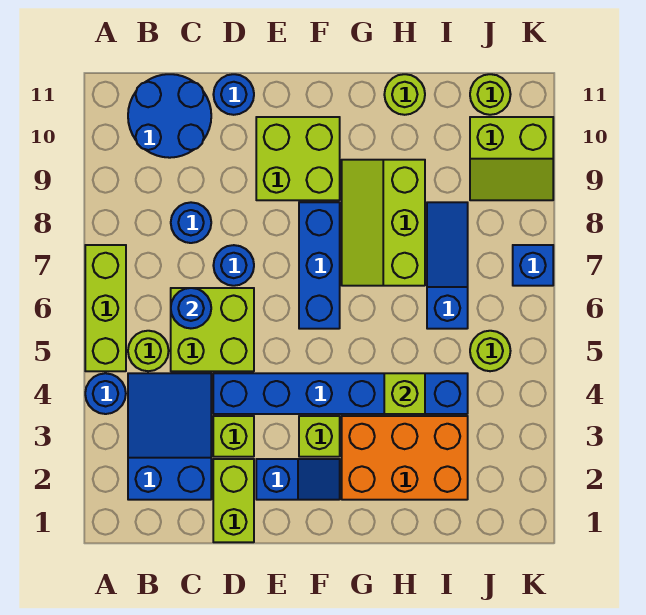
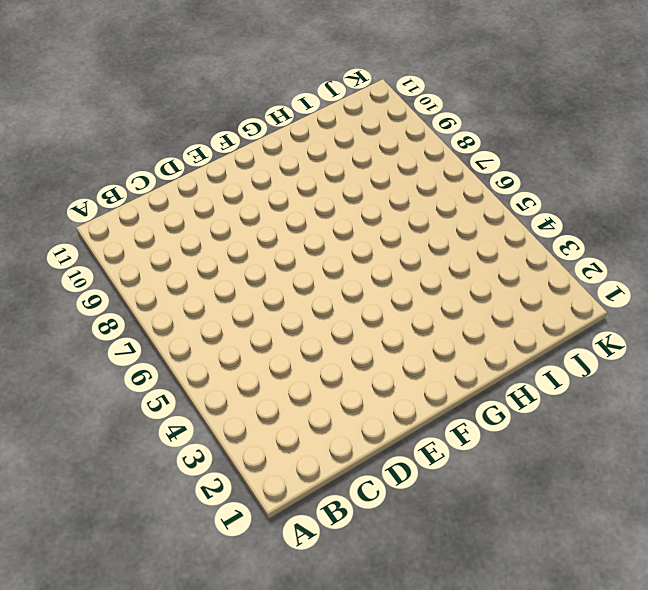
none -> blue round brick A4 level 1
none -> lime brick A5:A7 level 1
none -> blue slope B2:C4 level 1 top 2

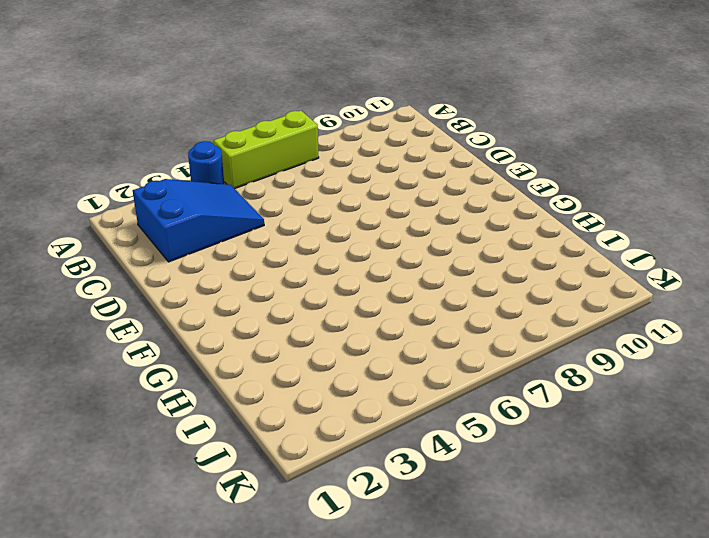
none -> lime round brick B5 level 1
none -> blue round brick B10:C11 level 1
none -> lime brick C5:D6 level 1

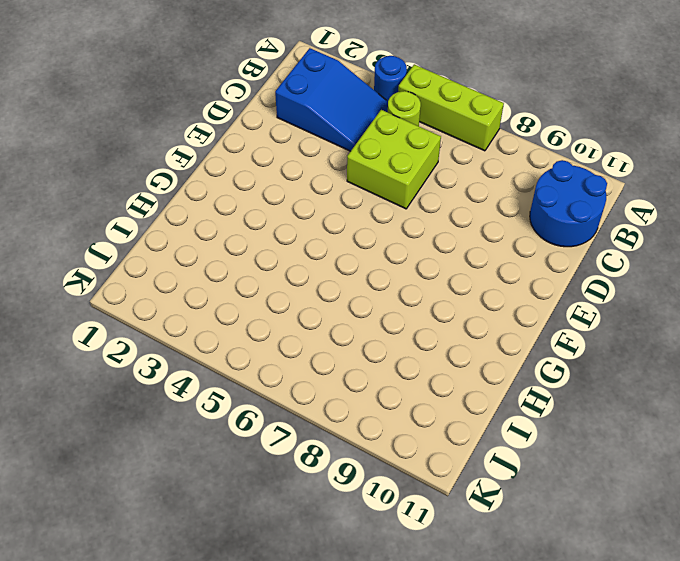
none -> blue round brick C8 level 1
none -> lime brick D1:D2 level 1
none -> lime brick D3 level 1

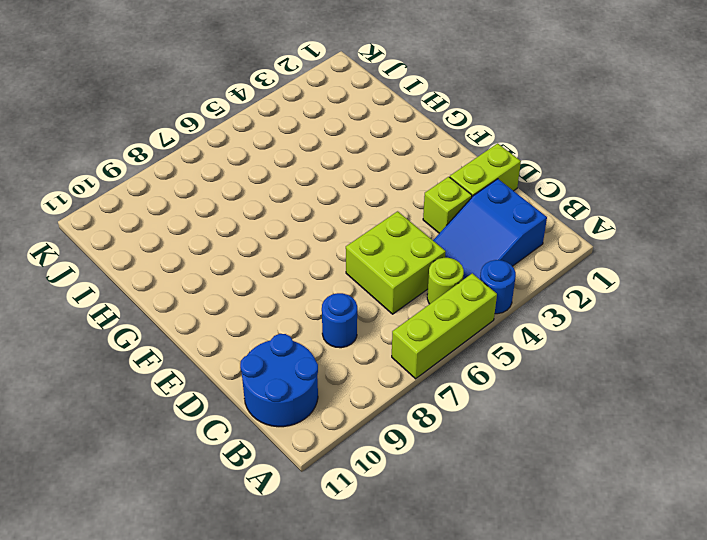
none -> blue brick D4:I4 level 1
none -> blue round brick D7 level 1
none -> blue round brick D11 level 1

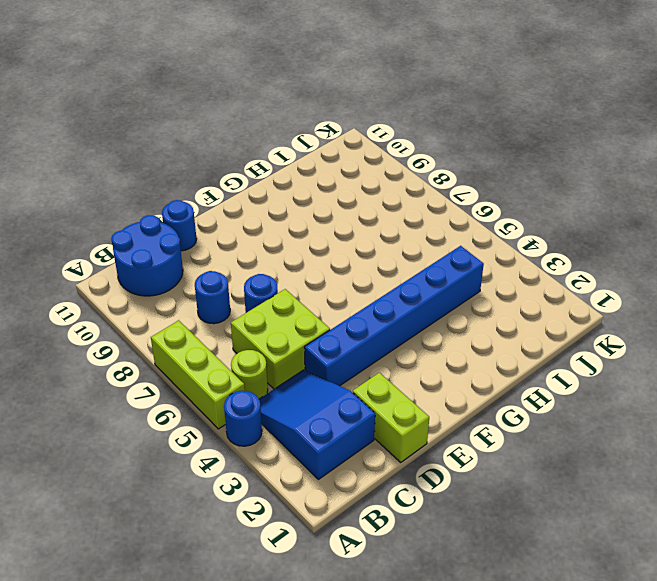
none -> lime brick D3 level 1
none -> blue slope E2:F2 level 1 top E
none -> lime brick E9:F10 level 1

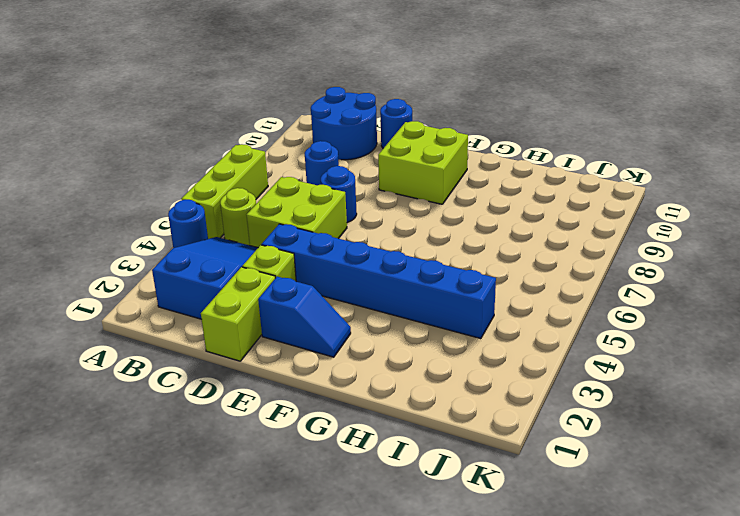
none -> lime brick F3 level 1
none -> blue brick F6:F8 level 1
none -> orange brick G2:I3 level 1

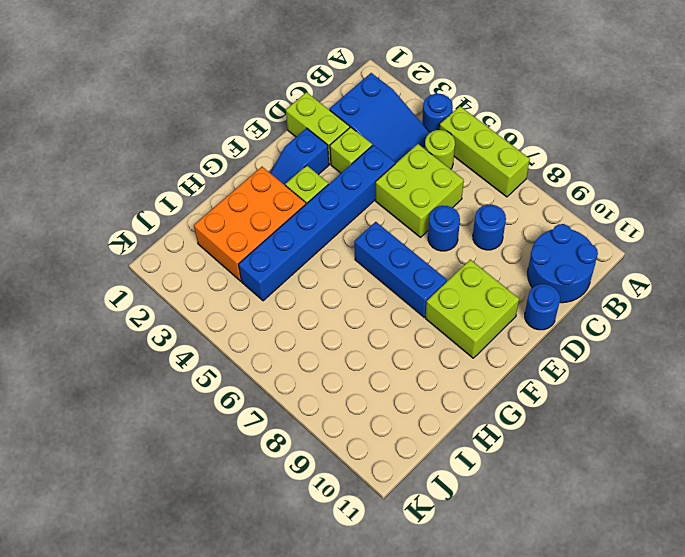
none -> lime slope G7:H9 level 1 top H
none -> lime round brick H11 level 1
none -> blue slope I6:I8 level 1 top 6

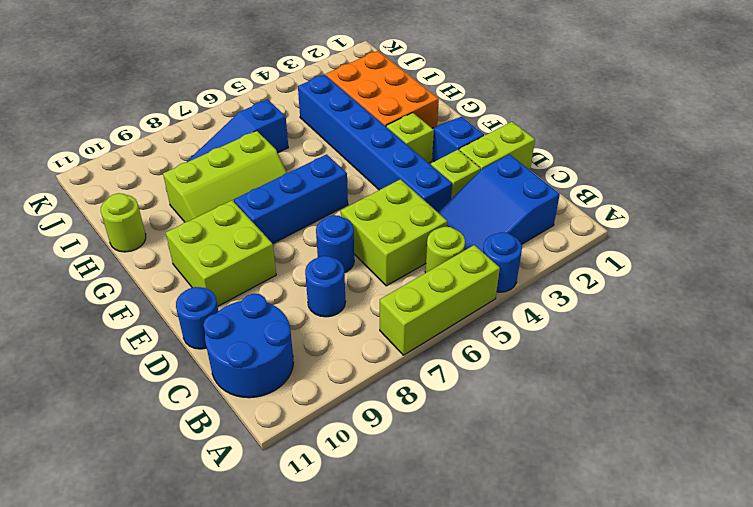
none -> lime round brick J5 level 1
none -> lime slope J9:K10 level 1 top 10
none -> lime round brick J11 level 1

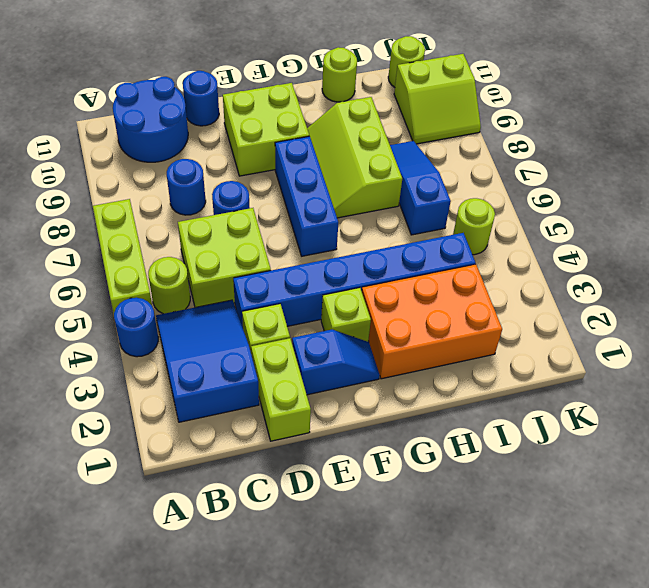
none -> blue brick K7 level 1
none -> blue round brick C6 level 2
none -> lime brick H4 level 2

